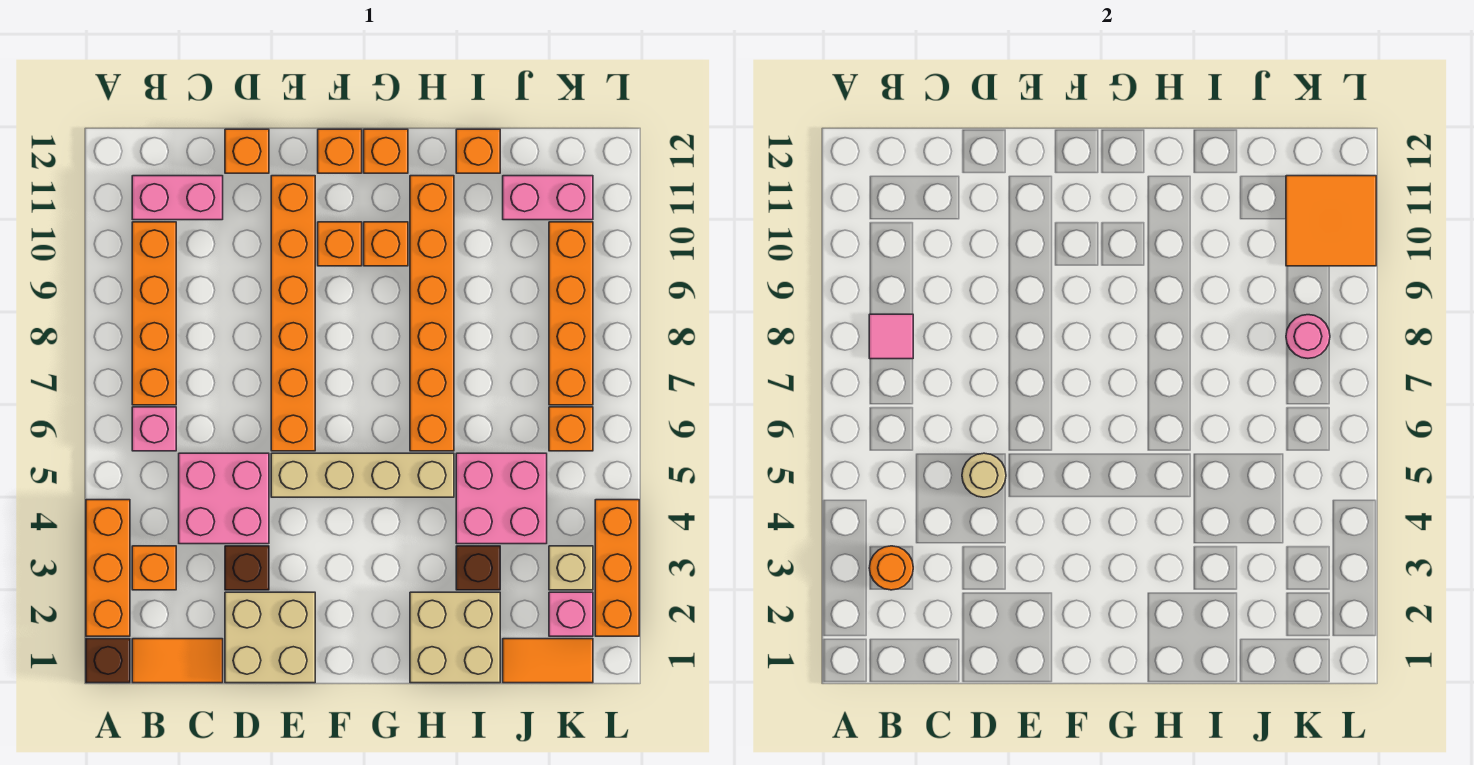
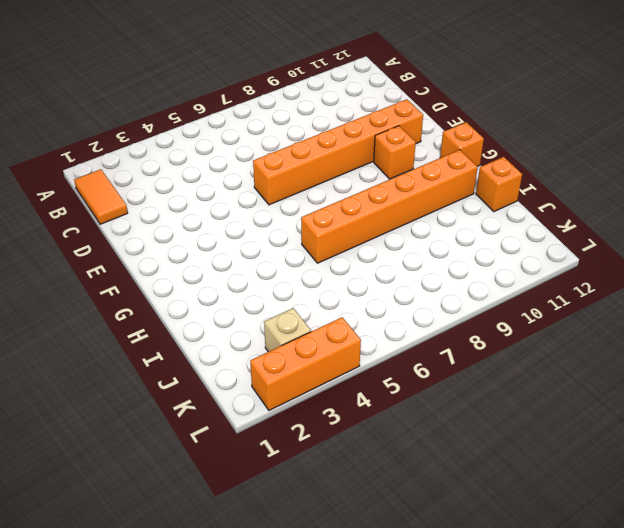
none -> brown brick A1 level 1
none -> orange brick A2:A4 level 1
none -> orange brick B3 level 1
none -> pink brick B6 level 1

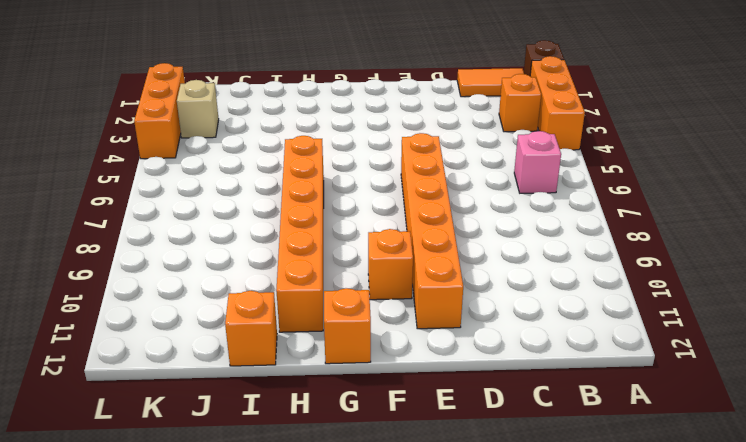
none -> orange brick B7:B10 level 1
none -> pink brick B11:C11 level 1
none -> pink brick C4:D5 level 1
none -> tan brick D1:E2 level 1

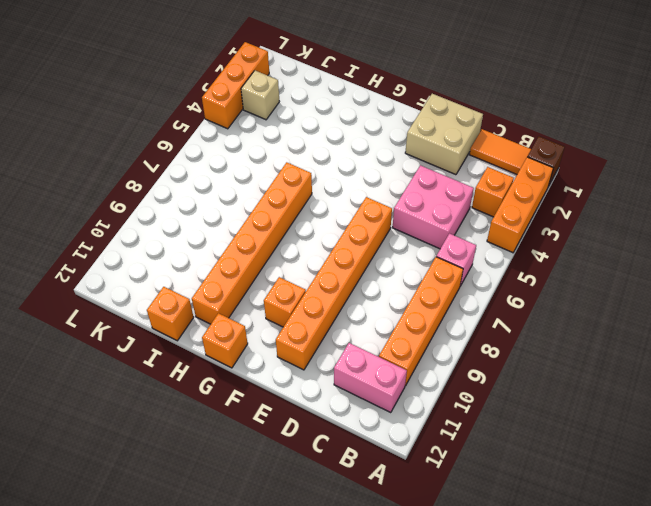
none -> brown brick D3 level 1
none -> orange brick D12 level 1
none -> tan brick E5:H5 level 1
none -> orange brick F12 level 1

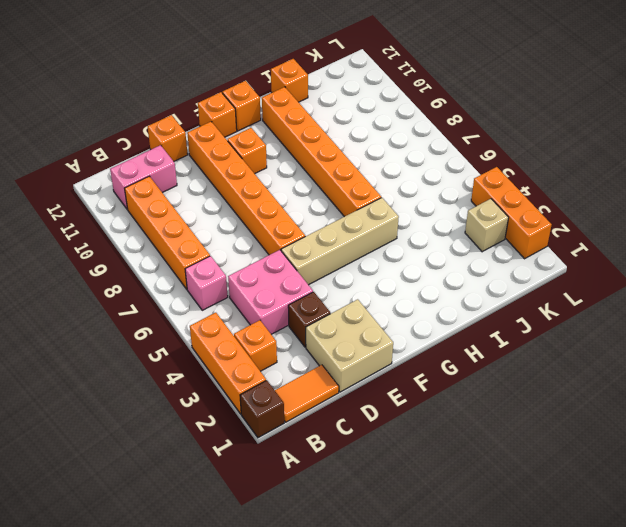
none -> orange brick G10 level 1
none -> tan brick H1:I2 level 1
none -> brown brick I3 level 1
none -> pink brick I4:J5 level 1

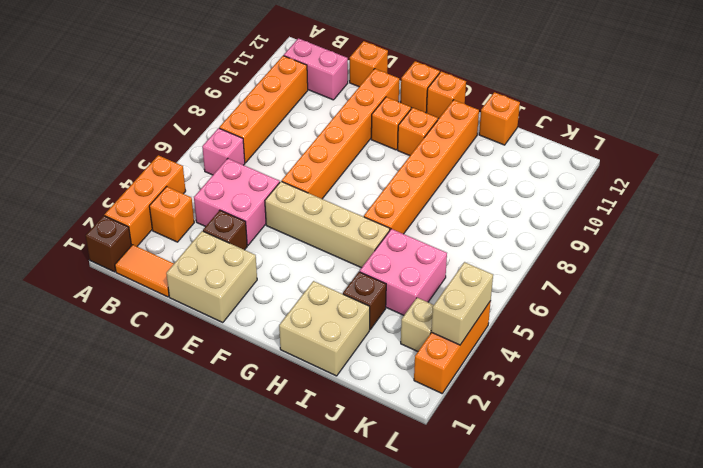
tan brick L3:L4 level 2 -> none
none -> orange tile J1:K1 level 1
none -> pink brick J11:K11 level 1
none -> pink brick K2 level 1
none -> orange brick K6 level 1

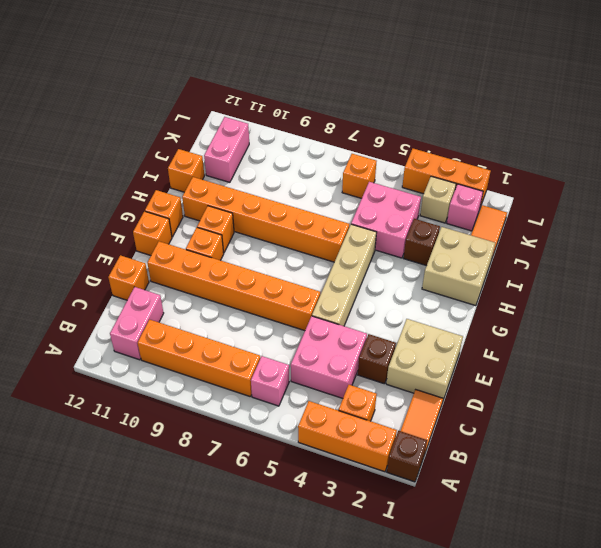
none -> orange brick K7:K10 level 1
none -> orange round brick B3 level 2
none -> pink tile B8 level 2
none -> tan round brick D5 level 2

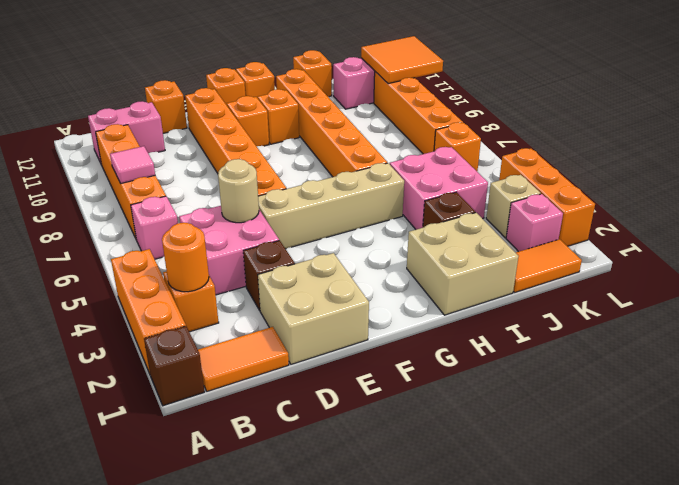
none -> pink round brick K8 level 2

